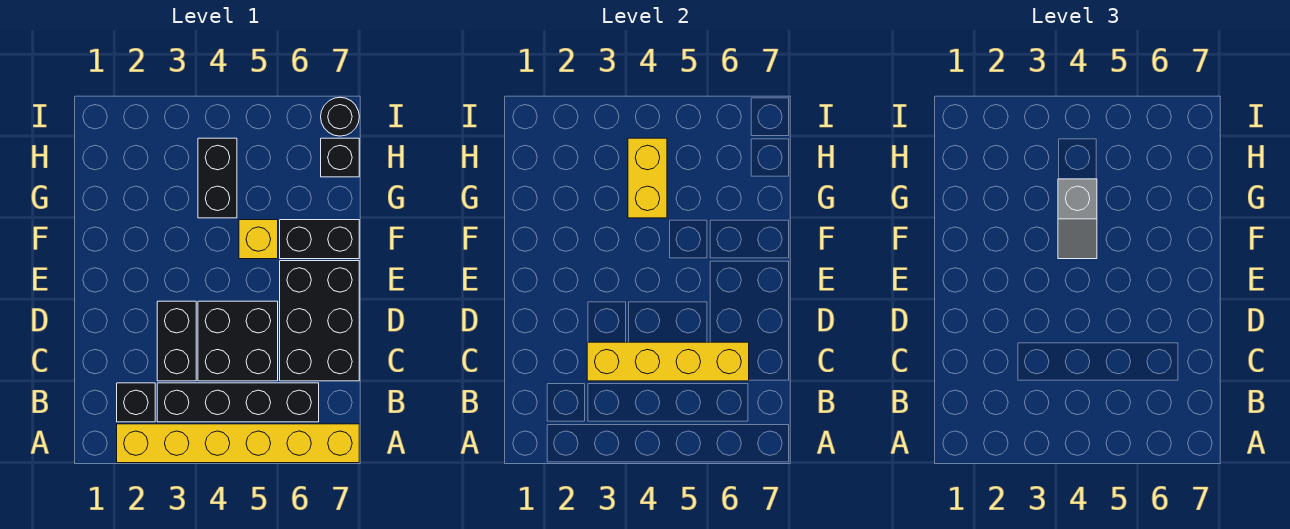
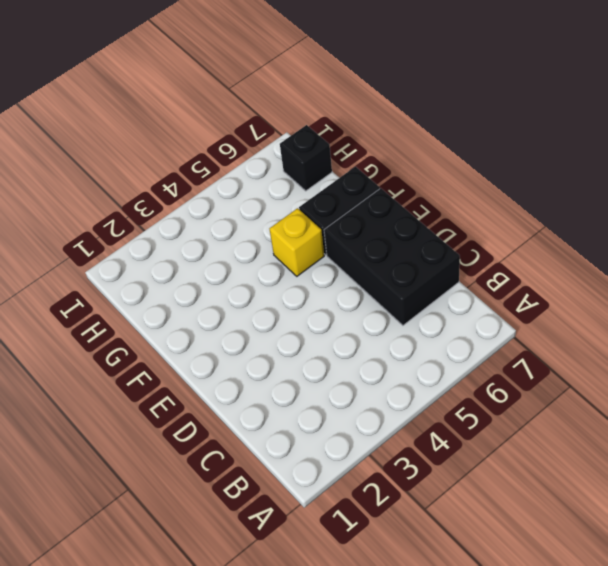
none -> yellow brick A2:A7 level 1
none -> black brick B2 level 1
none -> black brick B3:B6 level 1

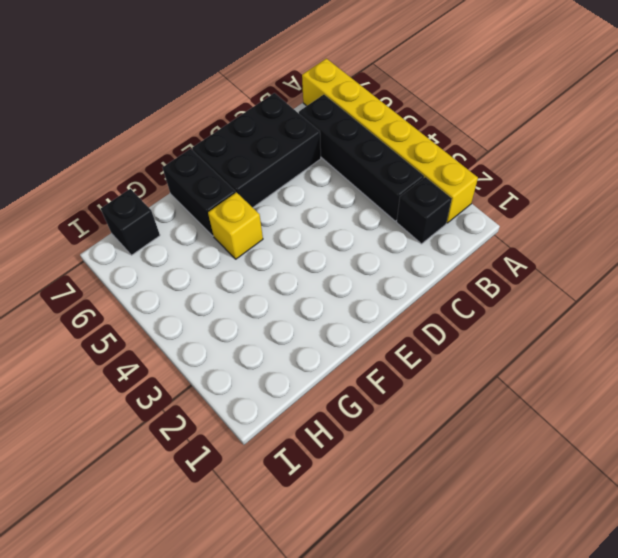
none -> black brick C3:D3 level 1
none -> black brick C4:D5 level 1
none -> black brick G4:H4 level 1

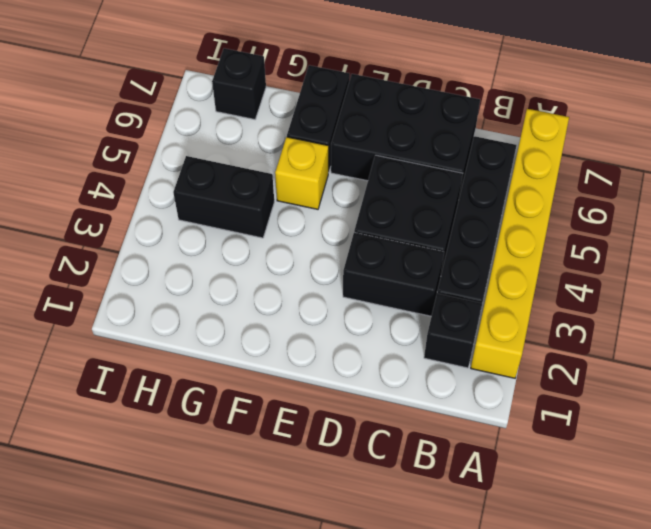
none -> black round brick I7 level 1
none -> yellow brick C3:C6 level 2
none -> yellow brick G4:H4 level 2

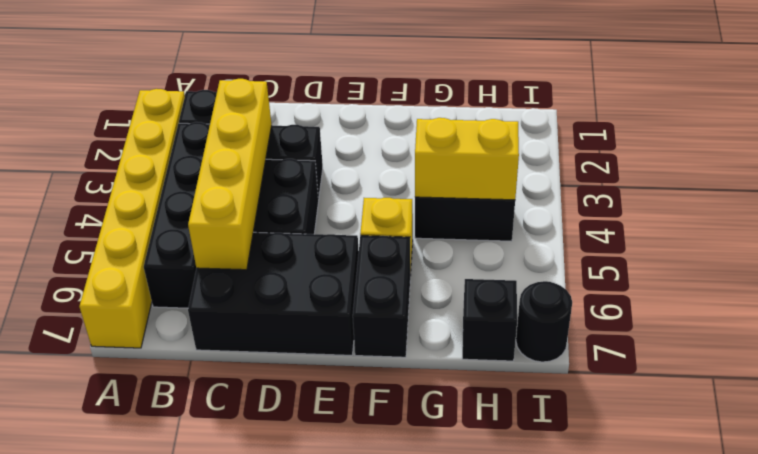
none -> grey slope F4:G4 level 3 top G

